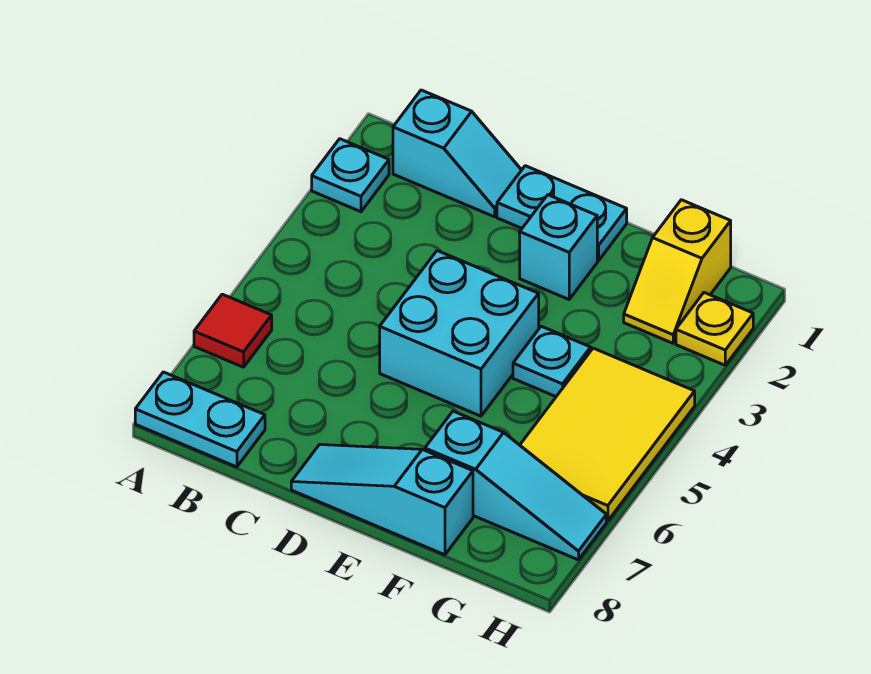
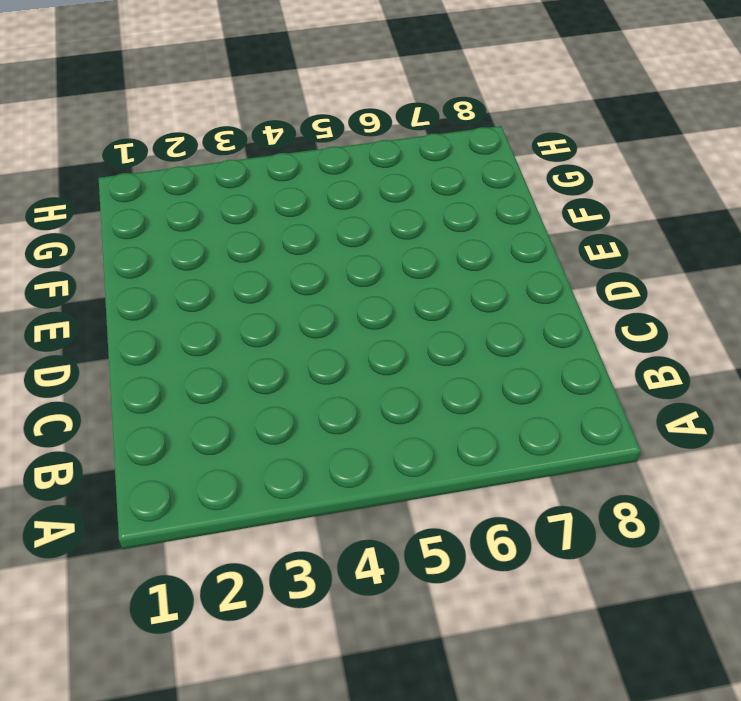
none -> cyan plate A2 level 1
none -> red tile A6 level 1
none -> cyan plate A8:B8 level 1

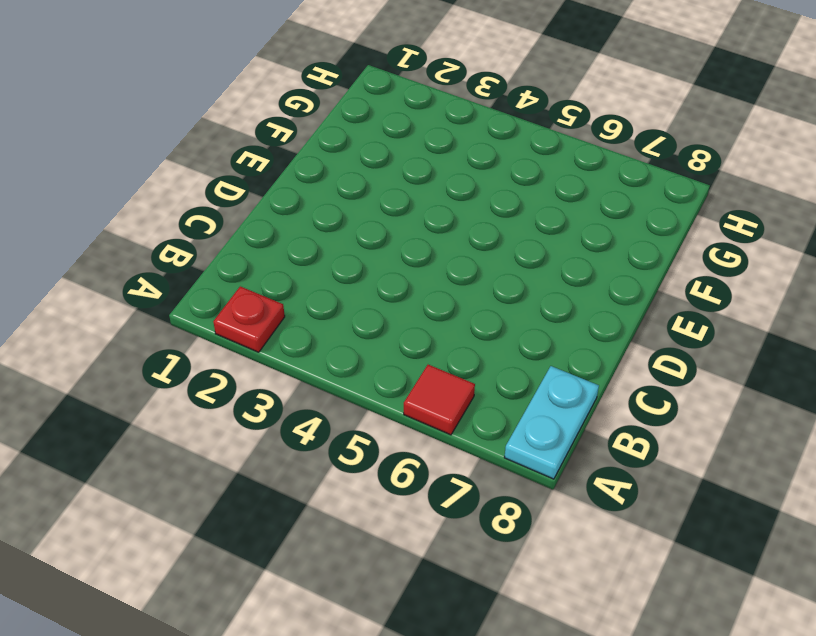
red plate A2 level 1 -> cyan plate A2 level 1
none -> cyan slope B1:C1 level 1 top B
none -> cyan plate D1:E1 level 1
none -> cyan brick D4:E5 level 1

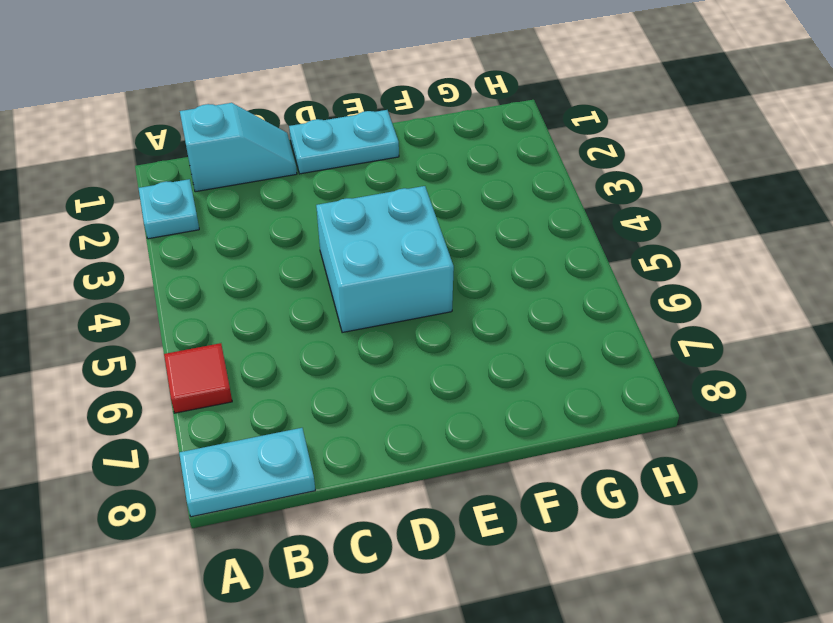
none -> cyan slope D8:F8 level 1 top F
none -> cyan brick E2 level 1
none -> cyan plate F4 level 1

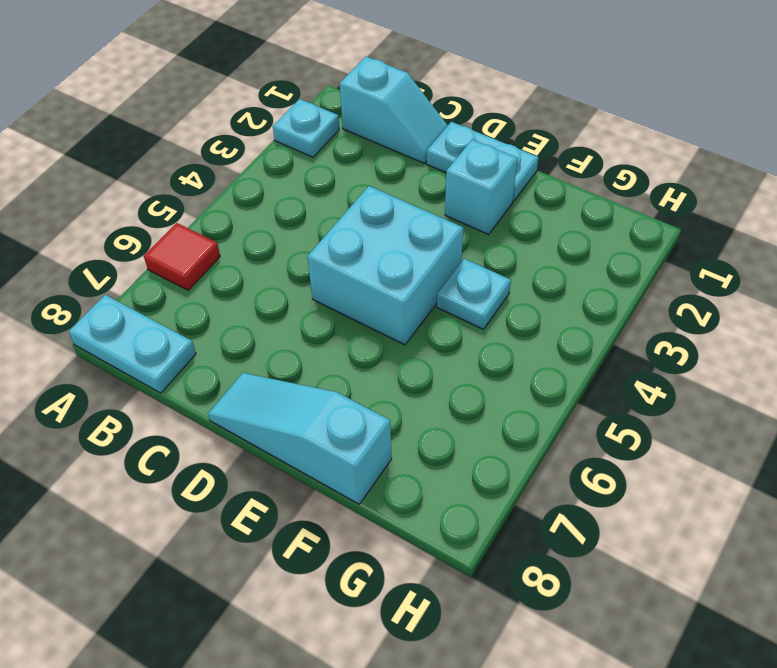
none -> cyan slope F7:H7 level 1 top F
none -> yellow slope G1:G2 level 1 top 1
none -> yellow tile G4:H6 level 1

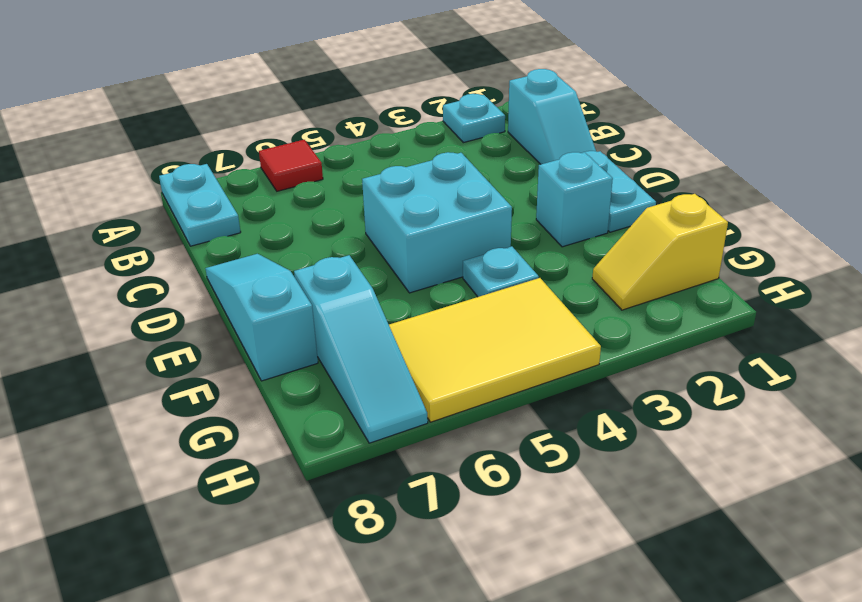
none -> yellow plate H2 level 1

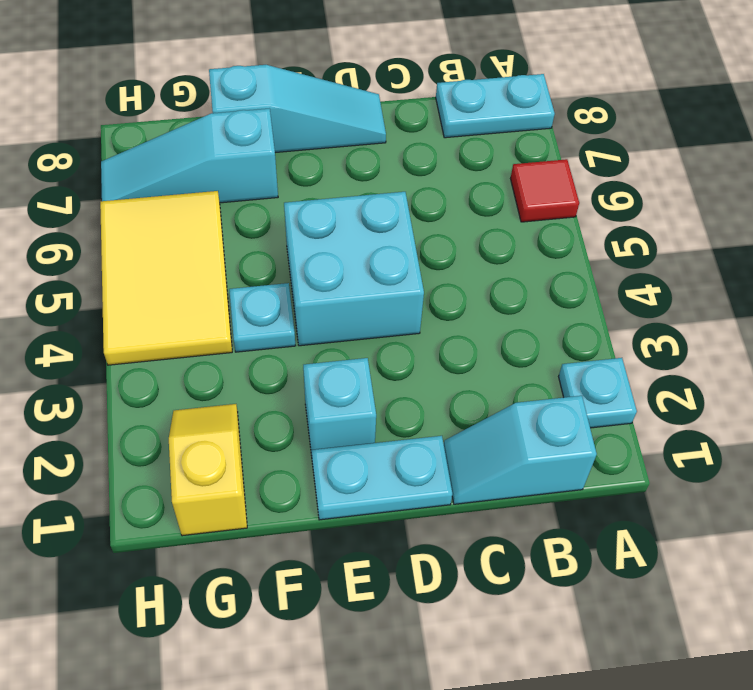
none -> yellow plate H2 level 1

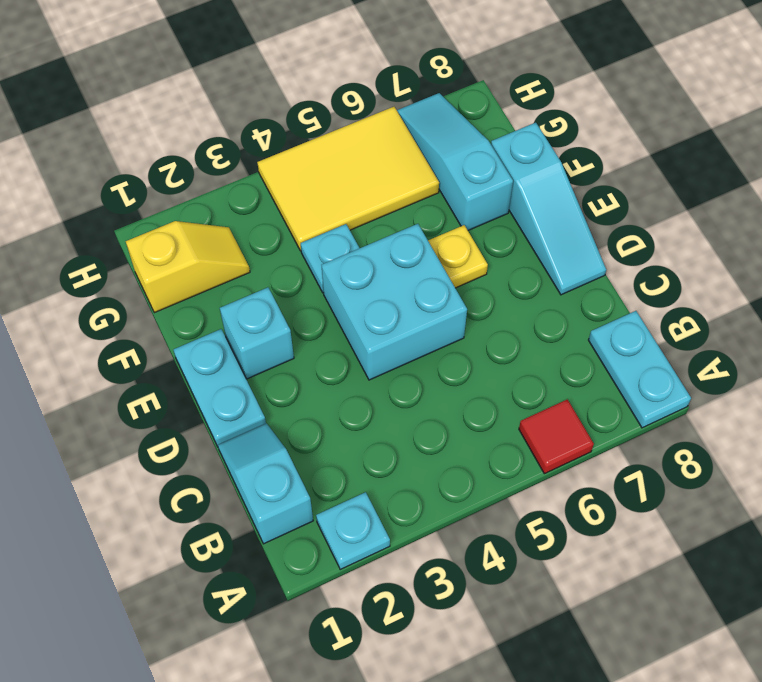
yellow plate E6 level 1 -> yellow plate H2 level 1

